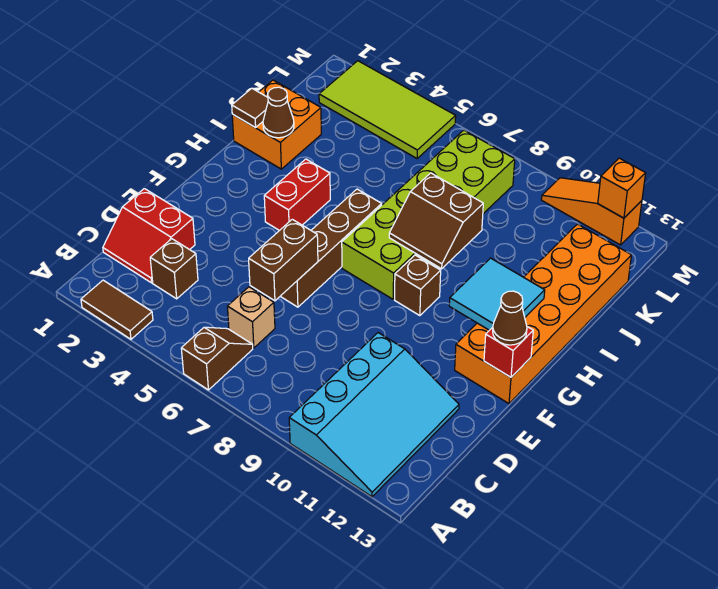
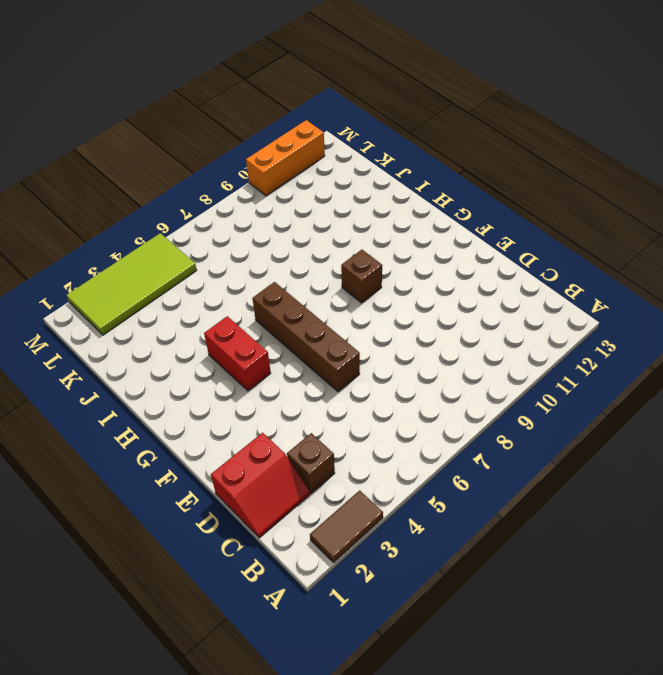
orange brick M10:M12 level 1 -> orange slope M10:M12 level 1 top 12
none -> brown slope A6:B6 level 1 top A
none -> cyan slope A10:D12 level 1 top 10
none -> tan brick C6 level 1

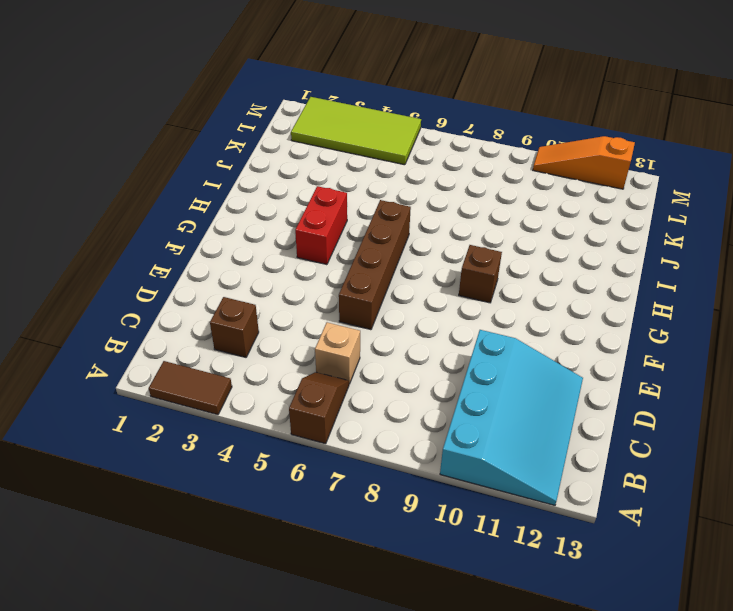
none -> red slope C1:D2 level 1 top D
none -> orange brick F12:K13 level 1
none -> lime brick G7:L8 level 1

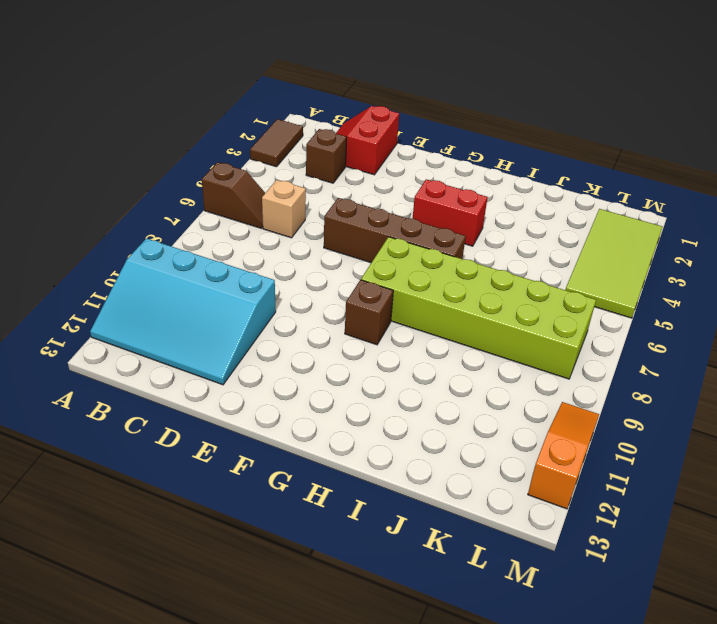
none -> orange brick F12:K13 level 1
none -> orange brick I1:J2 level 1
none -> brown brick D6:E6 level 2

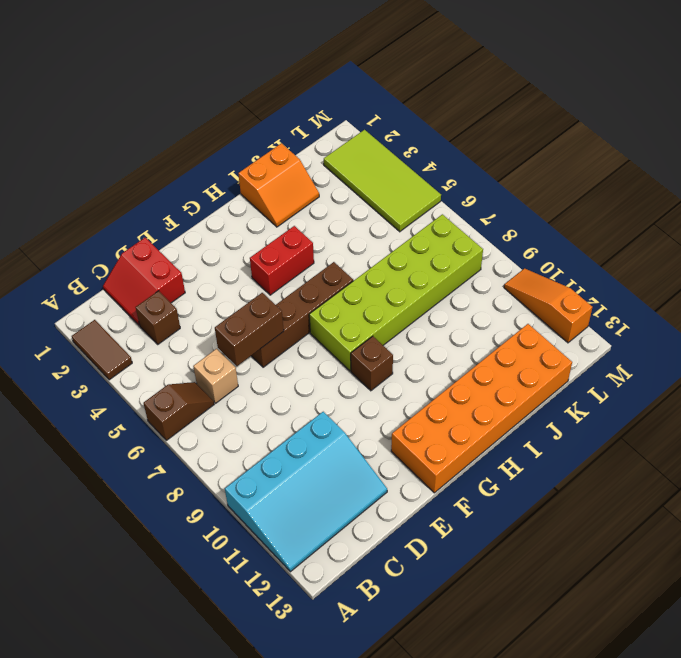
orange slope I1:J2 level 1 top 1 -> orange brick I1:J2 level 1
none -> red brick F13 level 2
none -> cyan tile G11:H12 level 2
none -> brown slope H8:I9 level 2 top I

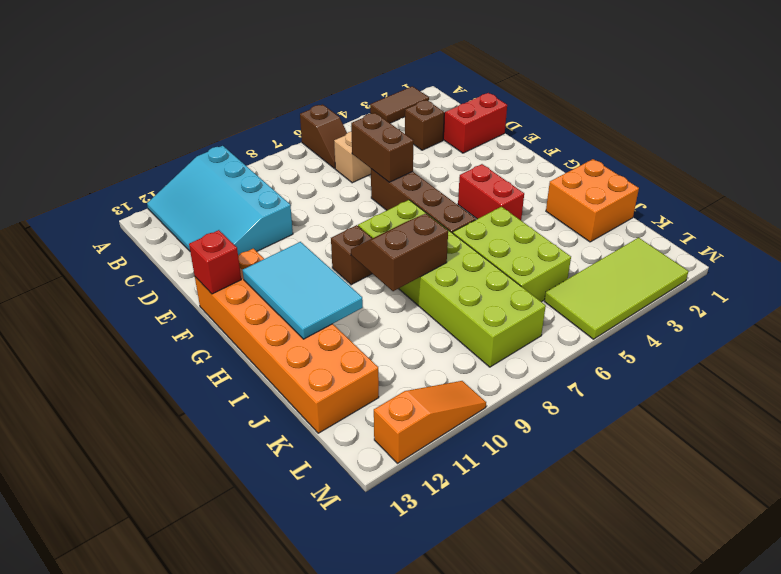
cyan tile G11:I12 level 2 -> cyan tile G11:H12 level 2
lime brick I5:K6 level 1 -> none
none -> brown tile I1 level 2
none -> brown cone I2 level 2
none -> orange brick M12 level 2

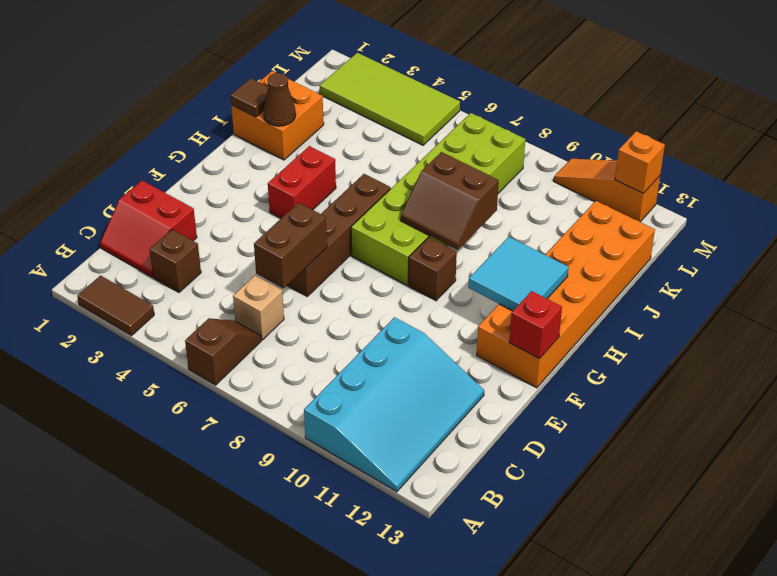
none -> brown cone F13 level 3

